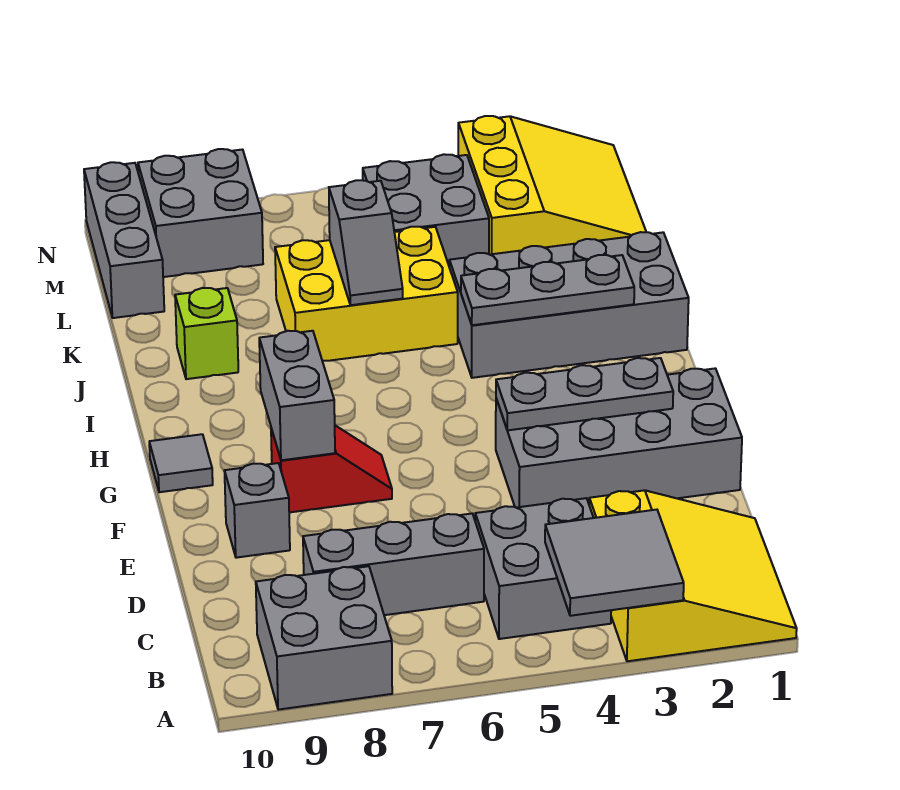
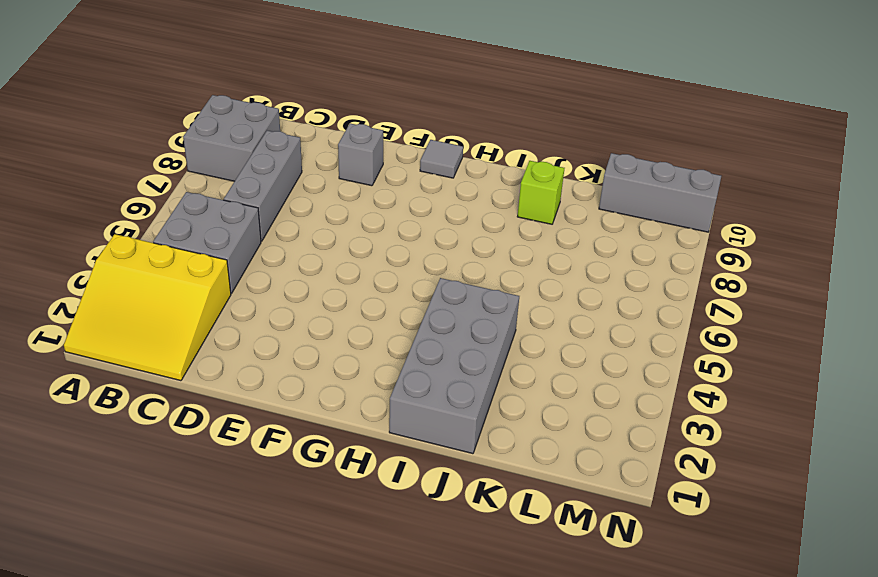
none -> grey brick E1:F4 level 1
none -> red slope F7:F8 level 1 top 8
none -> yellow brick J5:K7 level 1

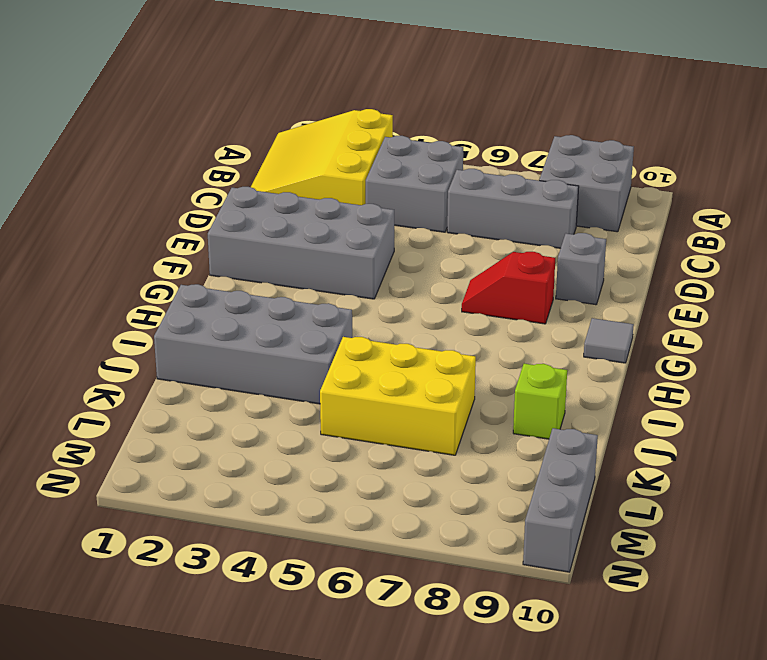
none -> yellow slope L1:N3 level 1 top 3
none -> grey brick L4:M5 level 1
none -> grey brick M8:N9 level 1

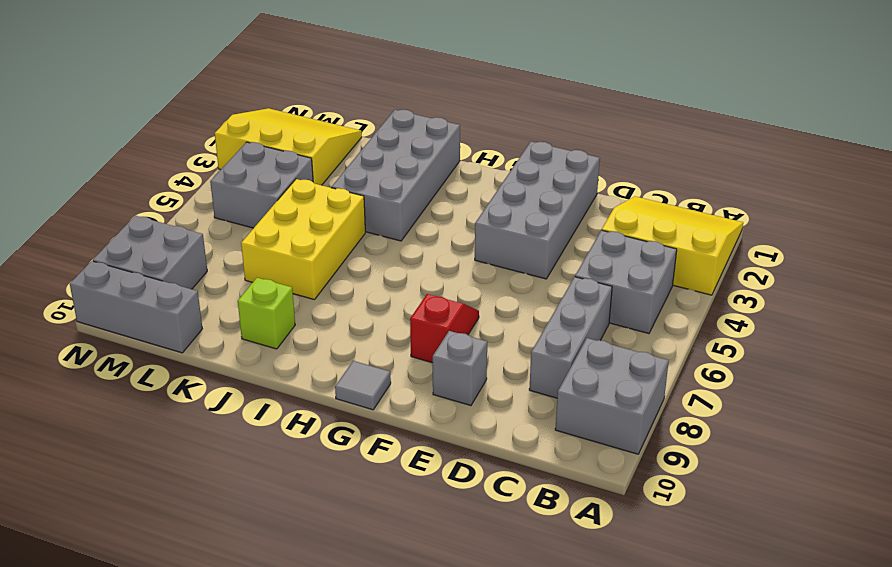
none -> grey tile A3:B4 level 2
none -> grey plate F2:F4 level 2
none -> grey brick F8:G8 level 2

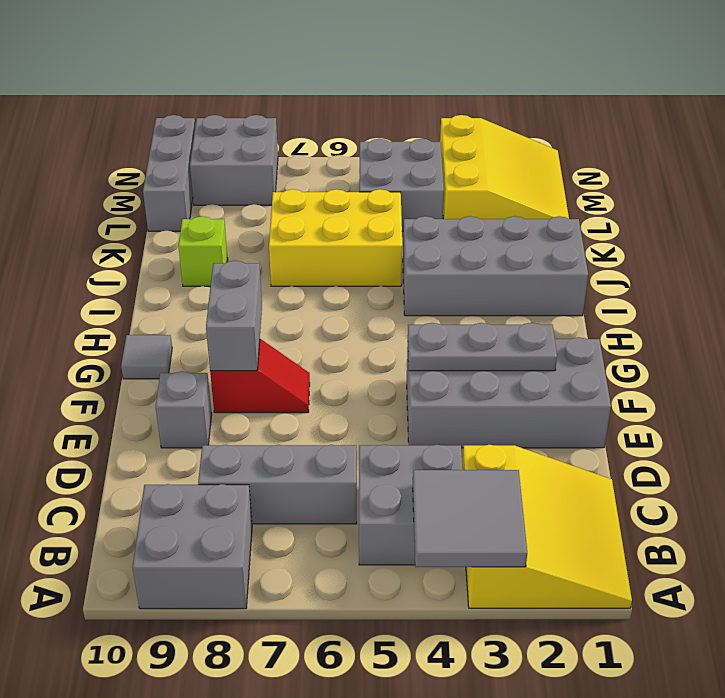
none -> grey plate I2:I4 level 2
none -> grey slope J6:K6 level 2 top K

